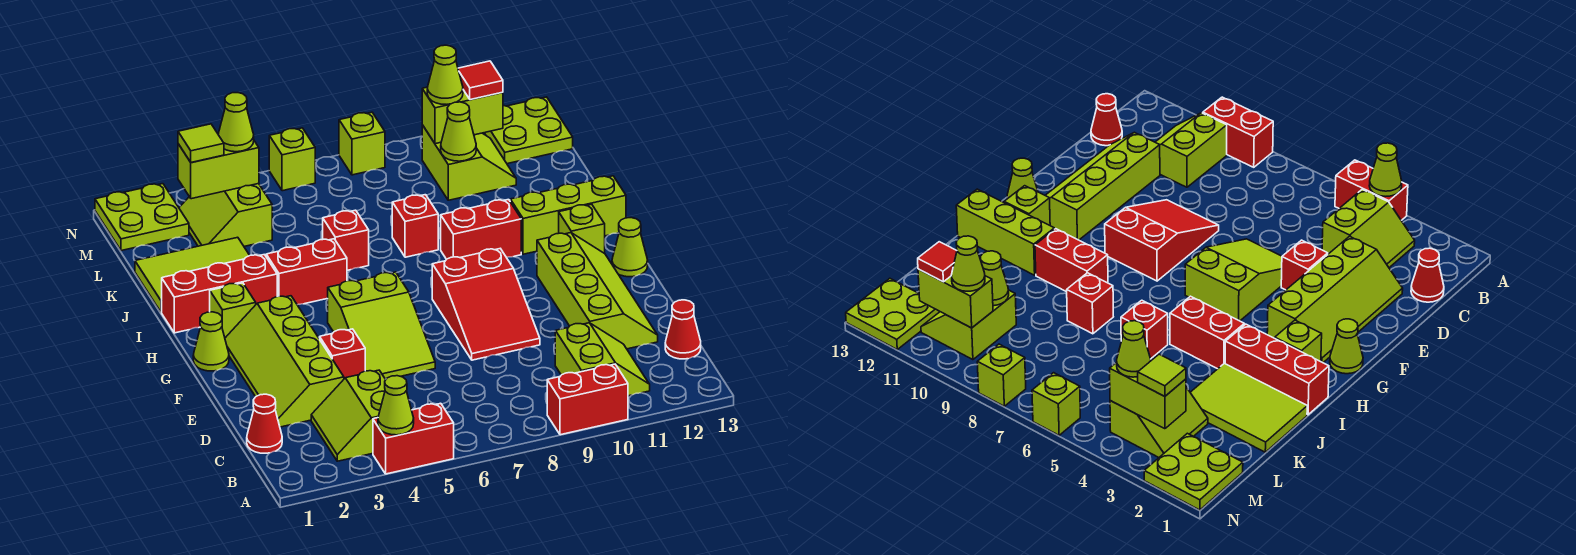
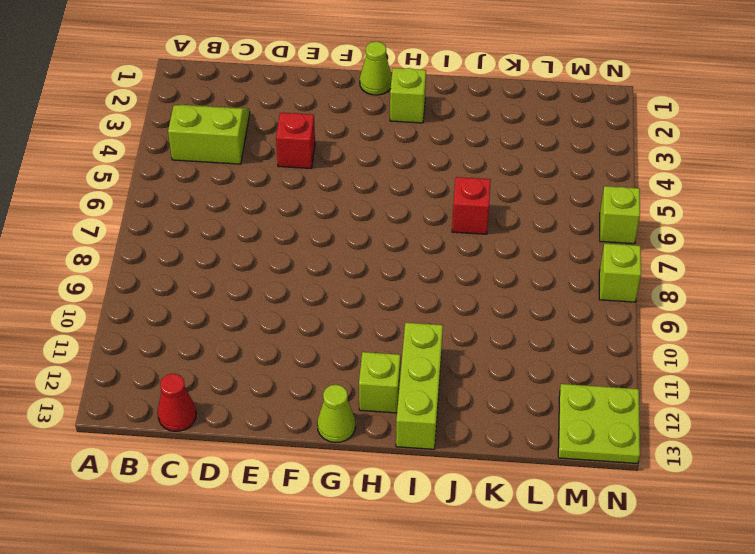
none -> red brick A4:A5 level 1
none -> red brick A9:A10 level 1
none -> lime slope B10:C11 level 1 top 10
none -> red cone C1 level 1

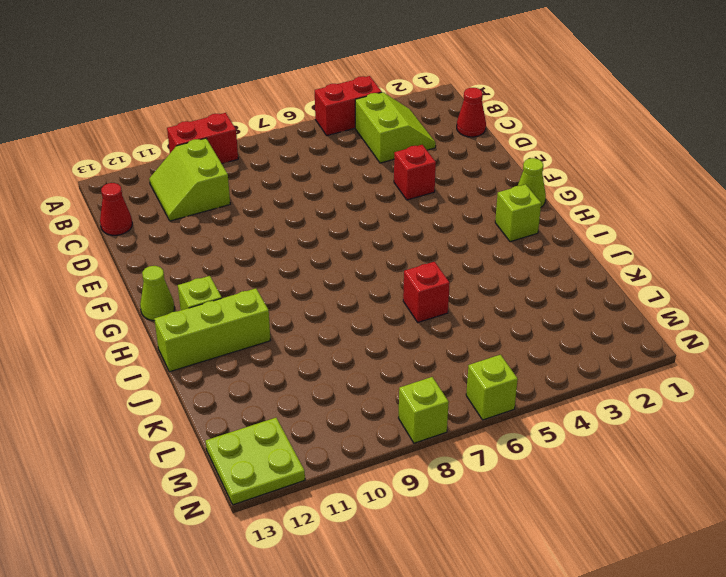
none -> lime slope D2:G3 level 1 top 3
none -> lime slope D11:G12 level 1 top 11
none -> lime slope E5:G6 level 1 top G
none -> red slope E8:G9 level 1 top G

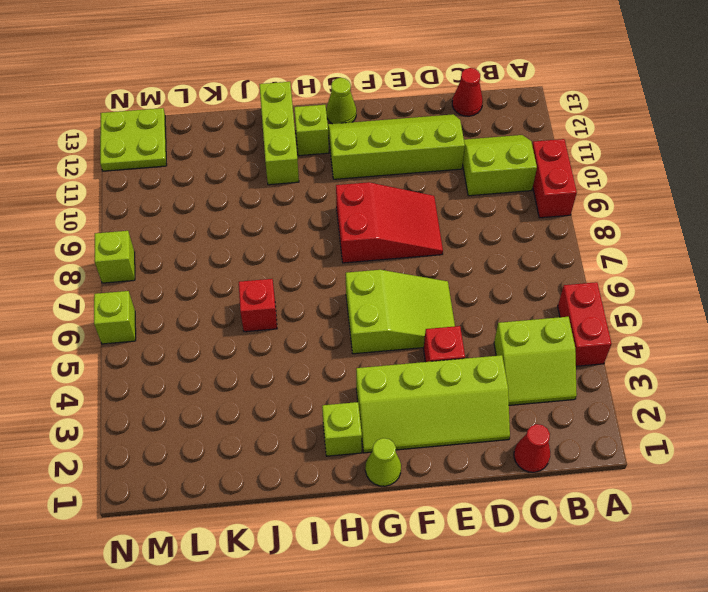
none -> red brick I1:I3 level 1
none -> red brick I4:I5 level 1
none -> red brick I9:I10 level 1
none -> lime tile J1:K3 level 1

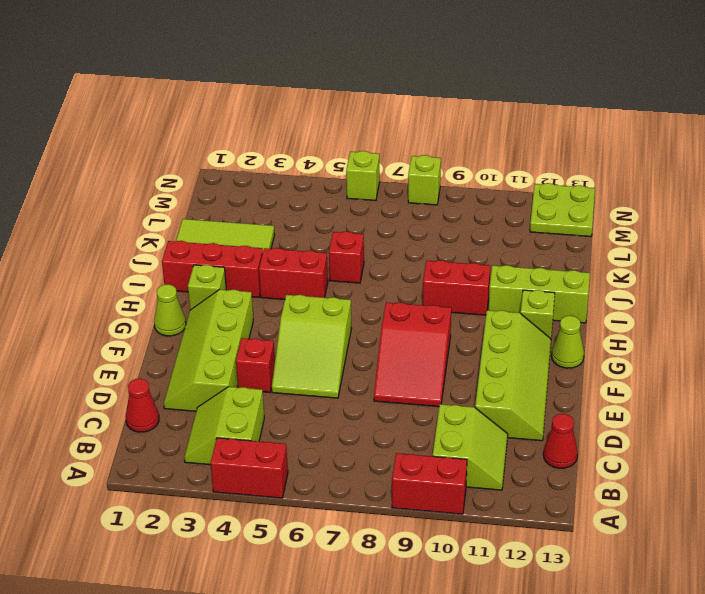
none -> red brick J8 level 1
none -> lime slope L3:M4 level 1 top 4
none -> lime slope L10:M11 level 1 top 10
none -> lime plate M1:N2 level 1

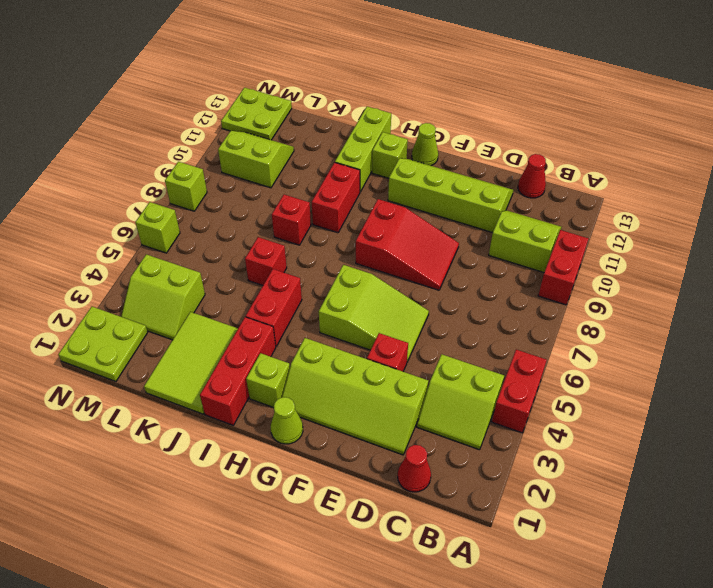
none -> lime cone A4 level 2
none -> lime cone L10 level 2
none -> lime brick M3:M4 level 2
none -> lime brick M10:M11 level 2

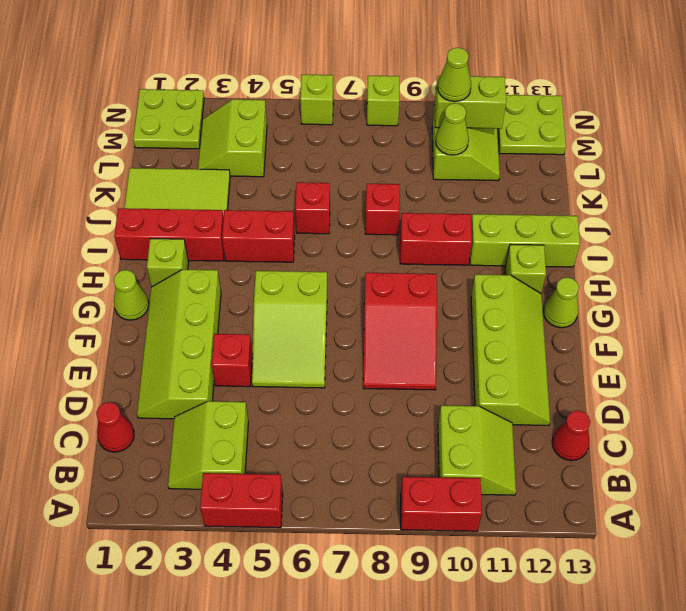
none -> lime cone A4 level 2
none -> lime brick M3:M4 level 2
none -> lime tile M3 level 3
none -> lime cone M4 level 3

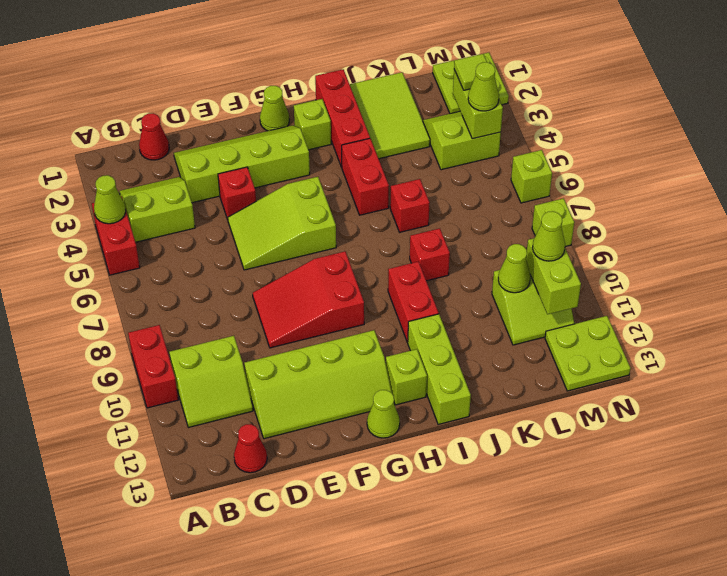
none -> red tile M11 level 3

